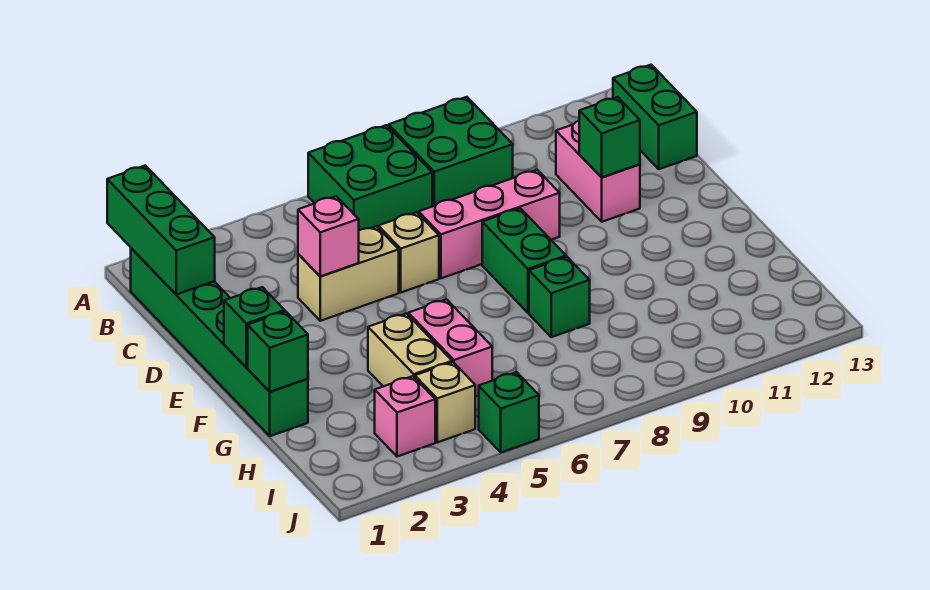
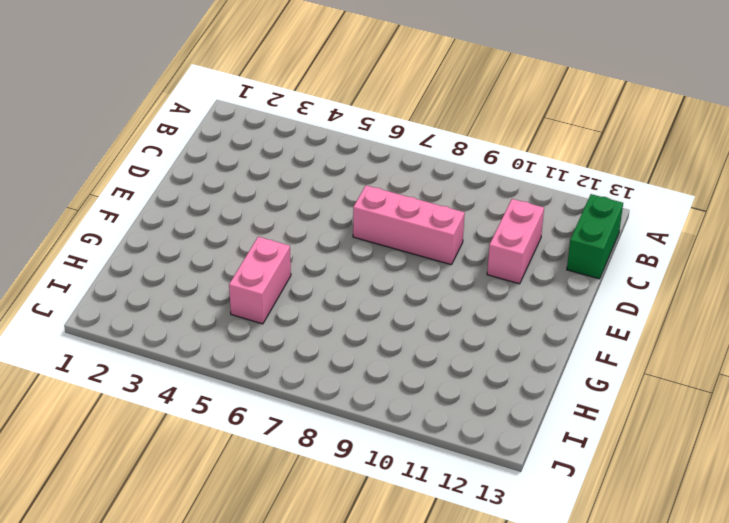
none -> green brick A6:B7 level 1
none -> green brick A8:B9 level 1
none -> green brick B1:G1 level 1

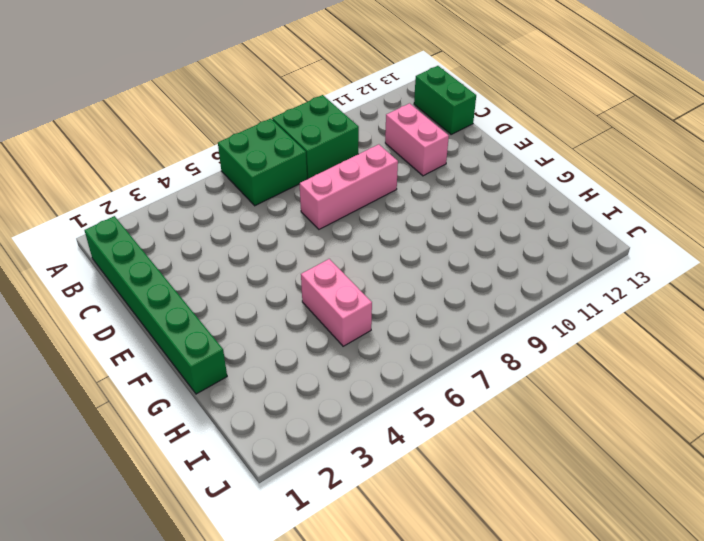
none -> tan brick D4:D5 level 1
none -> tan brick D6 level 1
none -> green brick E8:F8 level 1

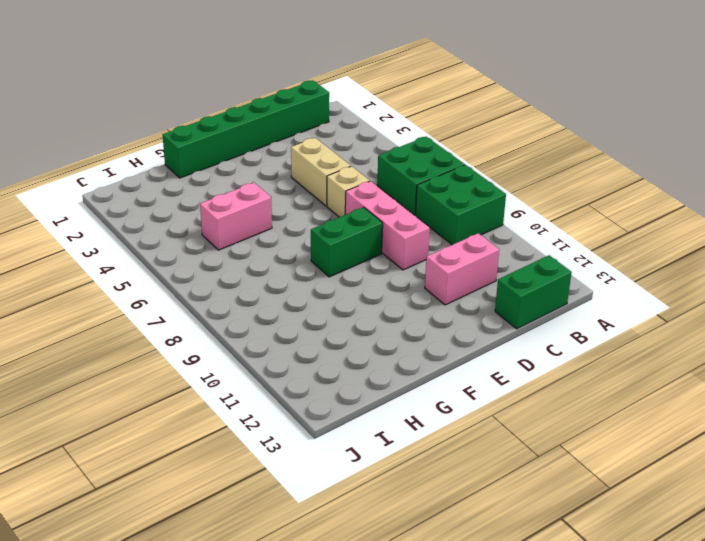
none -> tan brick G4:H4 level 1
none -> green brick G8 level 1
none -> pink brick I3 level 1

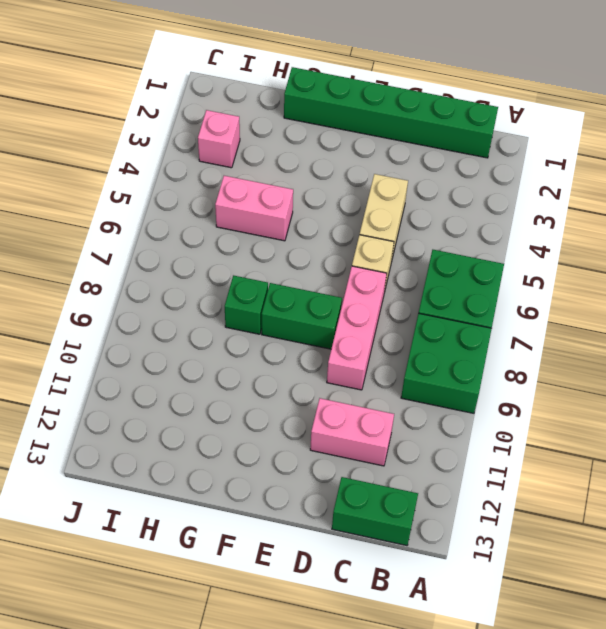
none -> tan brick G4:H4 level 1
none -> tan brick I4 level 1
none -> green brick J5 level 1

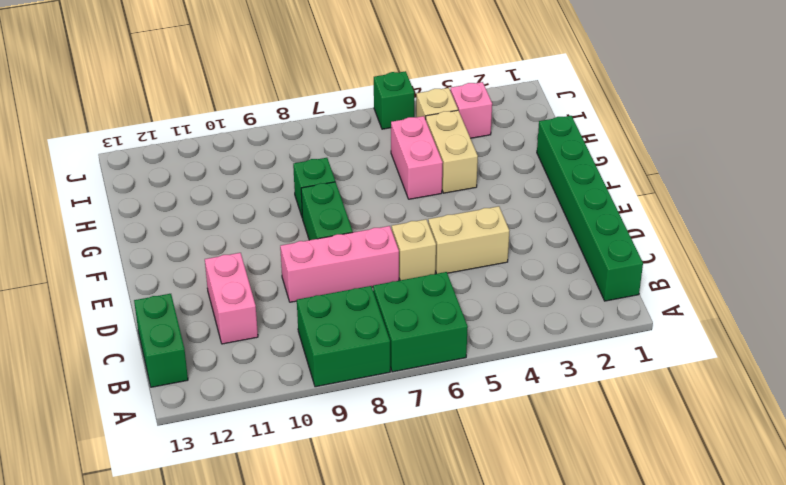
none -> green brick A1:C1 level 2
none -> pink brick D4 level 2
none -> green brick D11 level 2

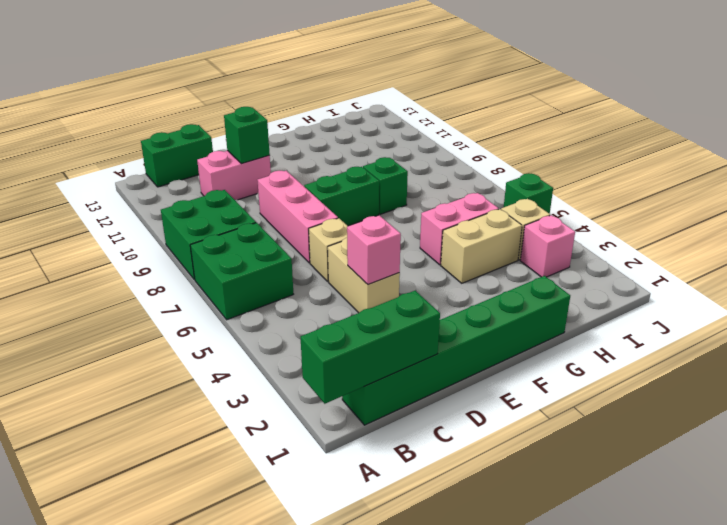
none -> green brick F1 level 2
none -> green brick G1 level 2

